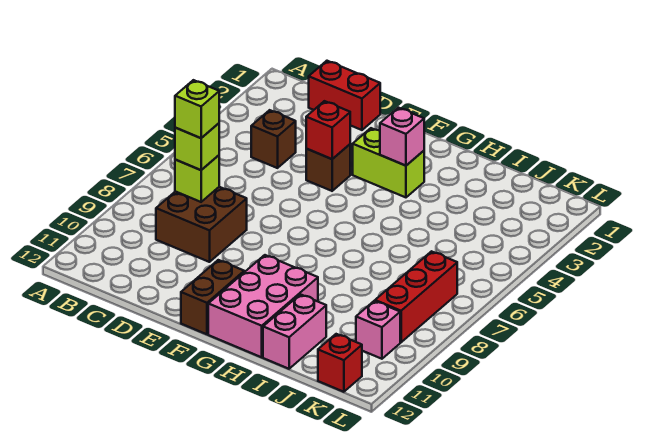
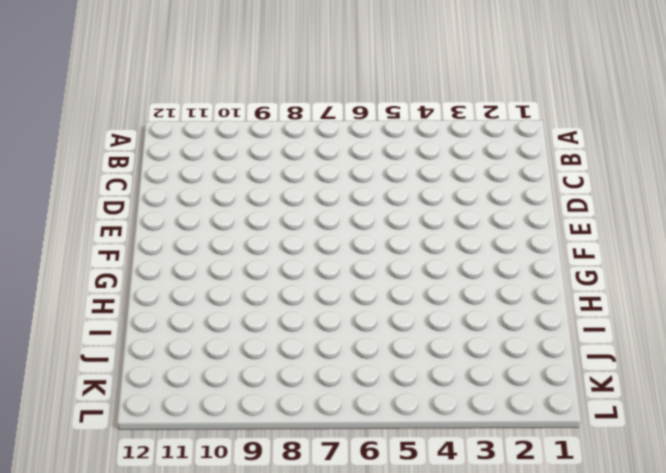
none -> red brick C1:D1 level 1
none -> brown brick C4 level 1
none -> brown brick C8:D9 level 1

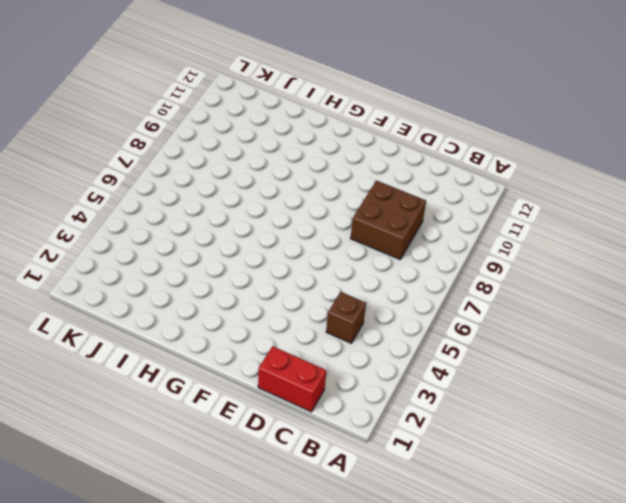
none -> brown brick E4 level 1
none -> lime brick F3:G3 level 1
none -> brown brick F11:F12 level 1

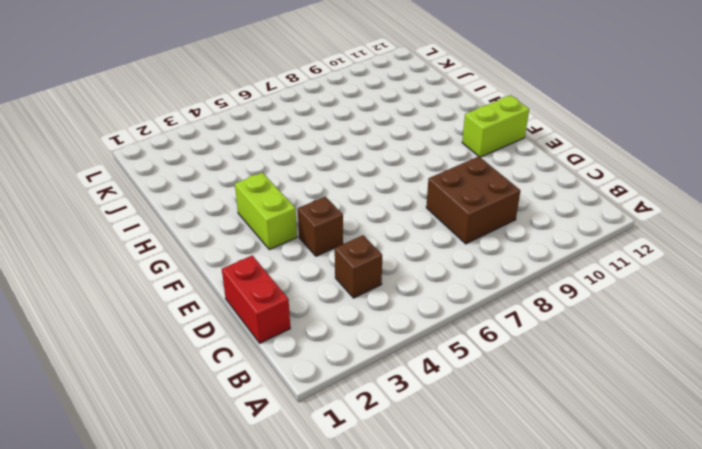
lime brick F11:F12 level 1 -> brown brick F11:F12 level 1
none -> pink brick G10:H12 level 1
none -> pink brick I11:I12 level 1
none -> red brick K7:K9 level 1

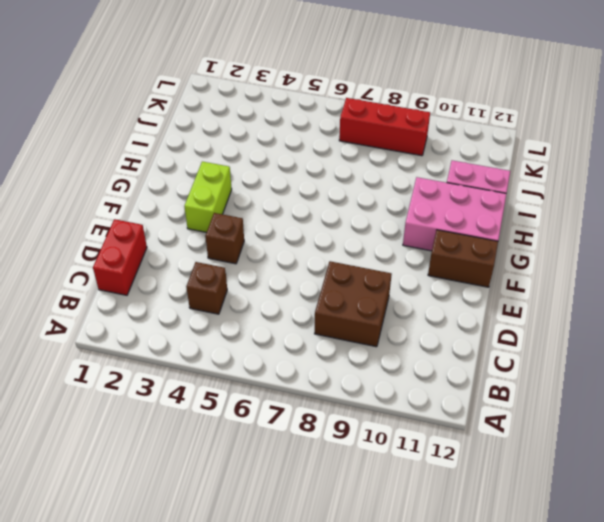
none -> pink brick K10 level 1
none -> red brick K12 level 1
none -> lime brick C8 level 2

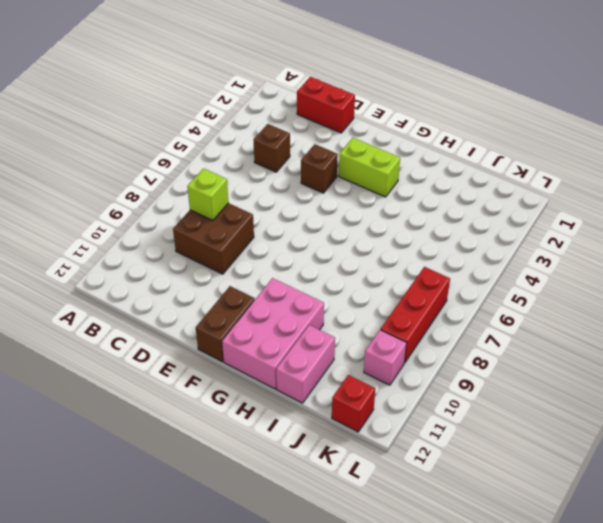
none -> red brick E4 level 2
none -> pink brick G3 level 2
none -> lime brick C8 level 3

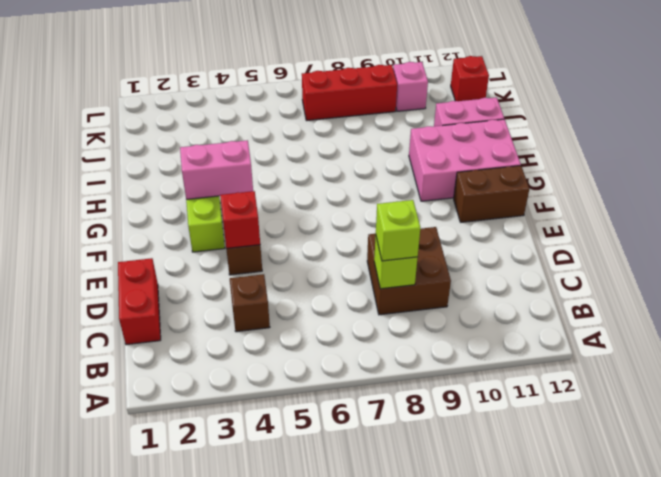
pink brick G3:G4 level 2 -> pink brick G3 level 2
none -> lime brick C8 level 4

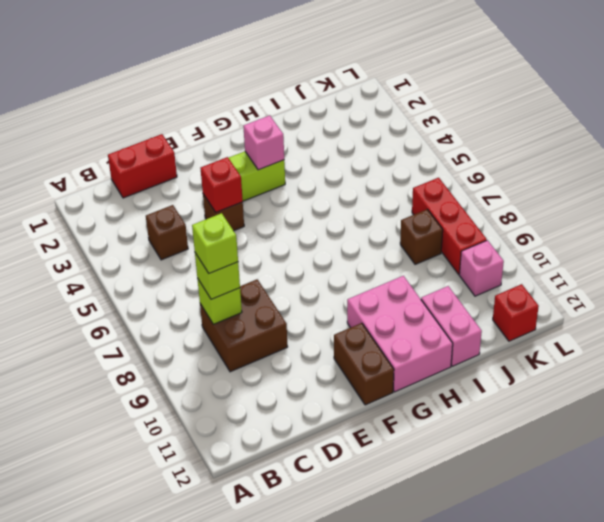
brown brick J8 level 1 -> none

